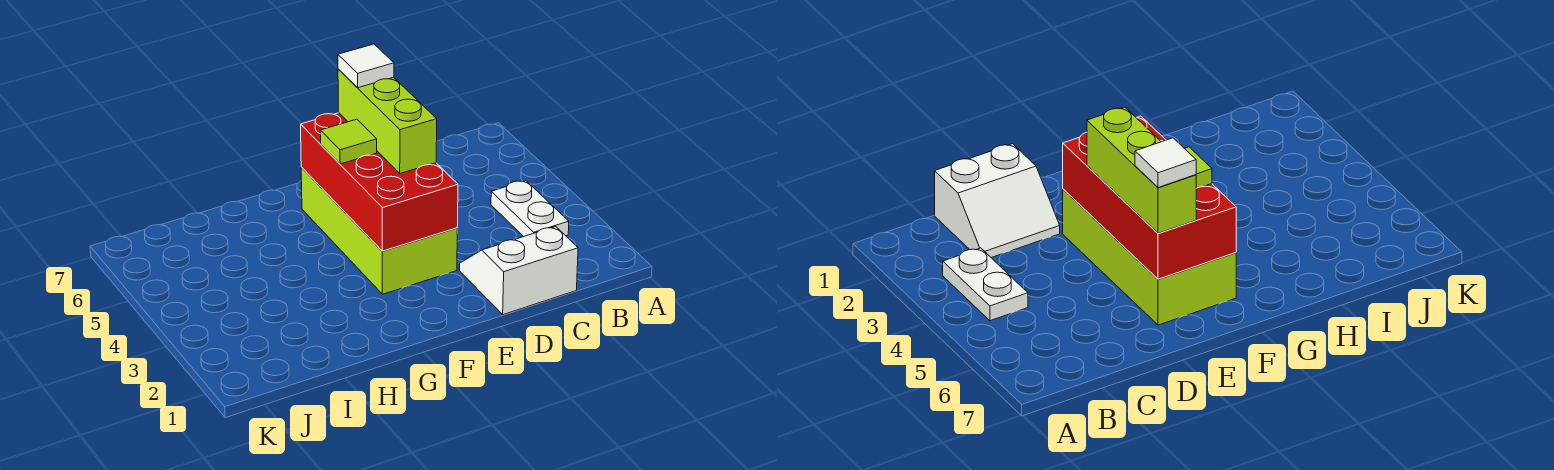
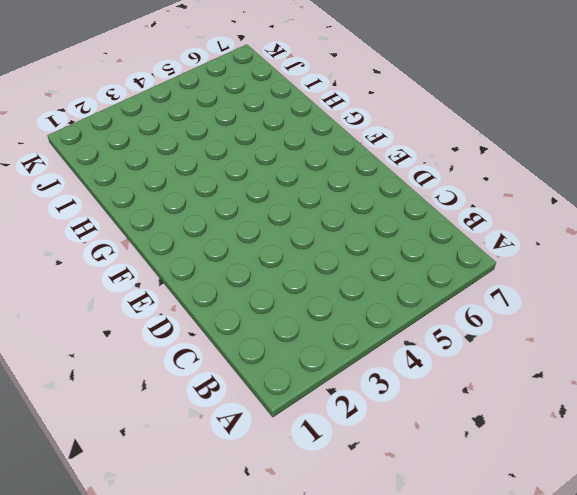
none -> white plate B3:B4 level 1
none -> white slope C1:D2 level 1 top 1

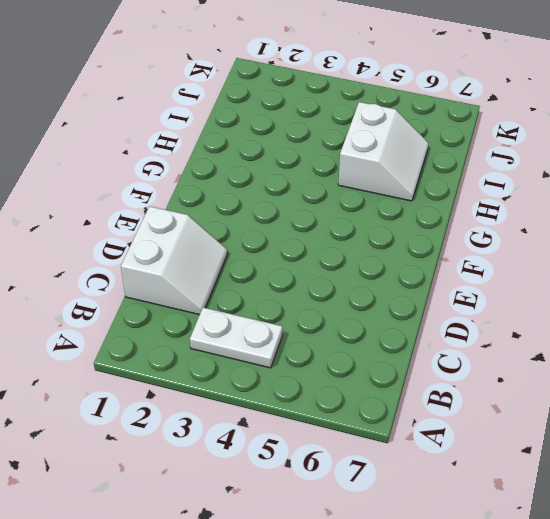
white slope H5:I6 level 1 top 5 -> none
none -> lime brick E3:F6 level 1
none -> red brick E3:F6 level 2

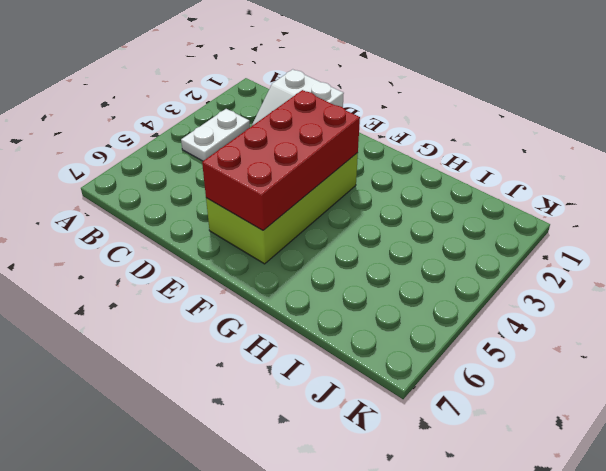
none -> lime brick E4:E6 level 3
none -> lime tile F5 level 3

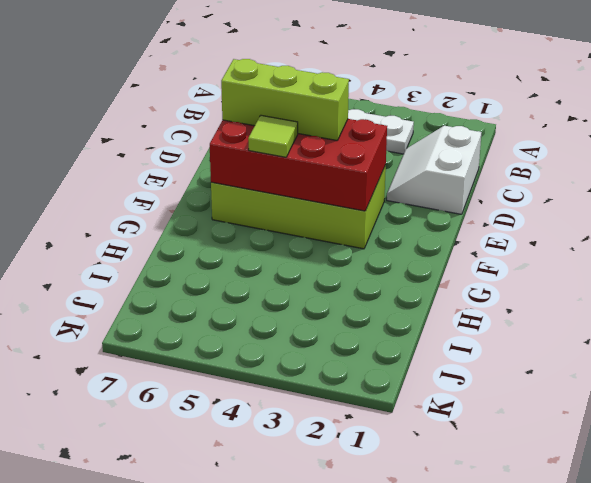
none -> white tile E6 level 4

